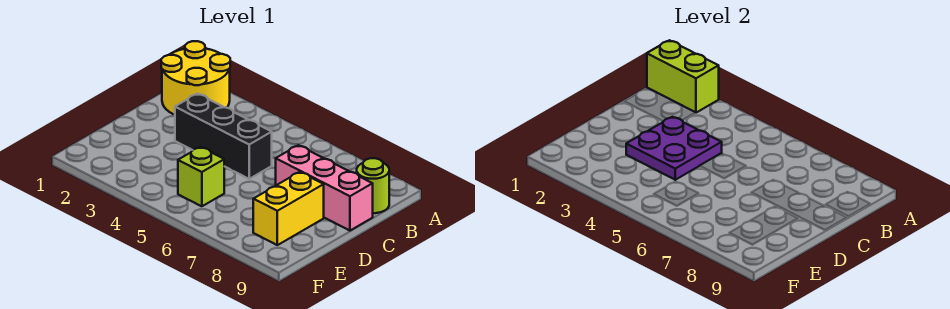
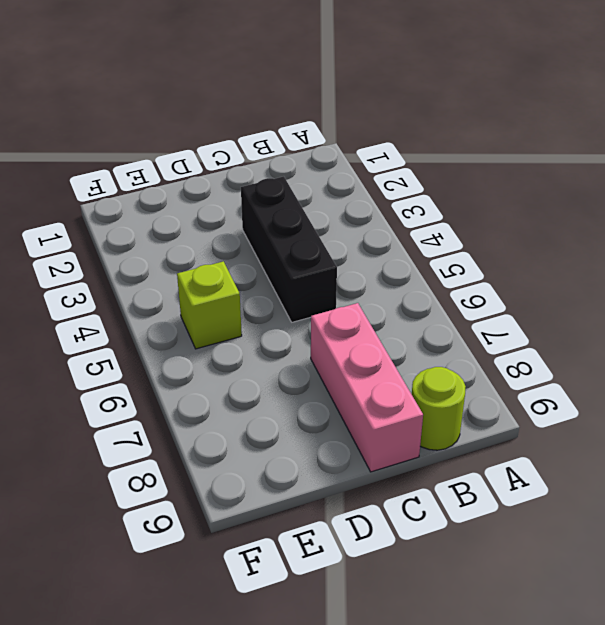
none -> yellow round brick A1:B2 level 1
none -> yellow brick D8:E8 level 1

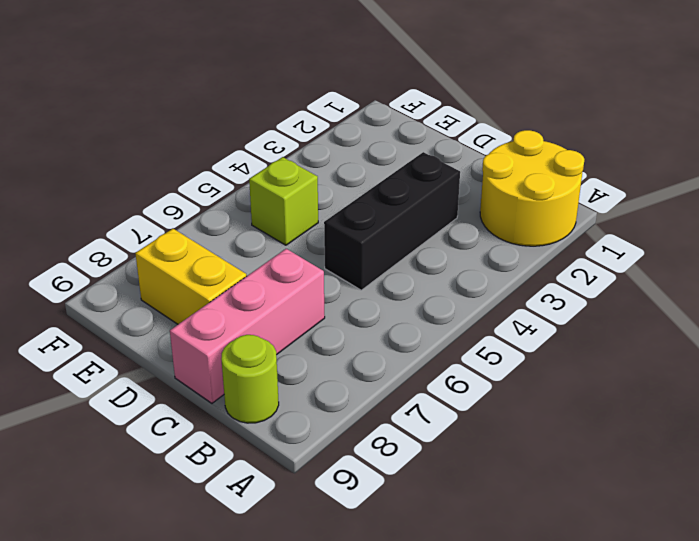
none -> lime brick A1:A2 level 2
none -> purple plate C3:D4 level 2

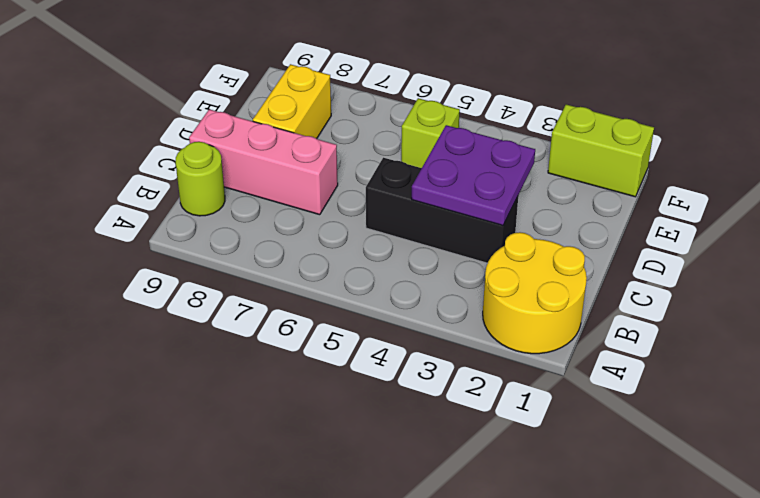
lime brick F1:F2 level 1 -> lime brick A1:A2 level 2

